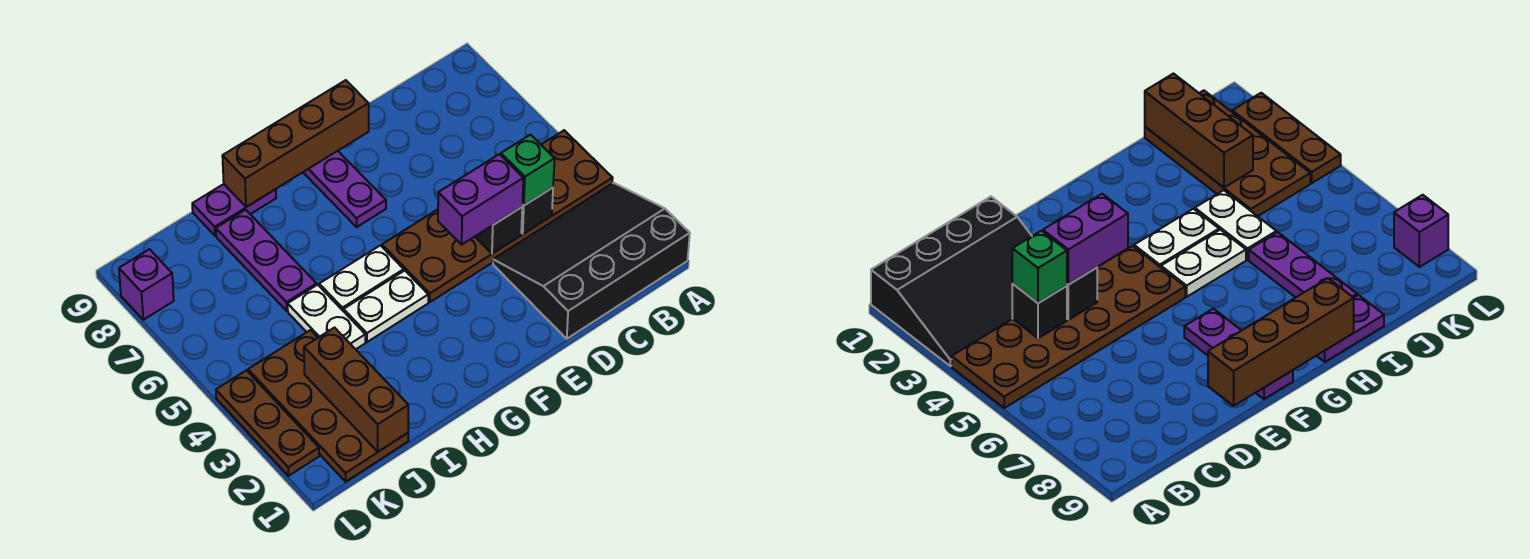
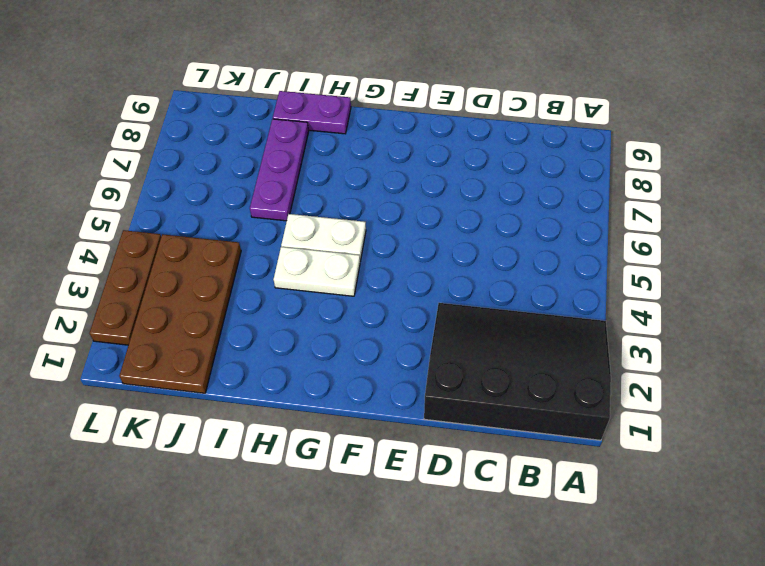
none -> brown plate A4:F5 level 1
none -> purple plate F7:F9 level 1
none -> white plate I4:I5 level 1

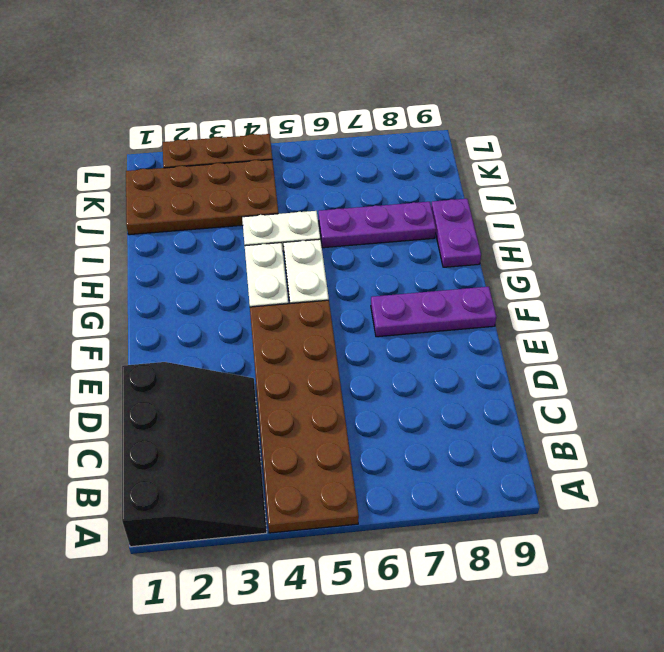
none -> purple brick L8 level 1
none -> black brick C4 level 2
none -> black brick D4 level 2

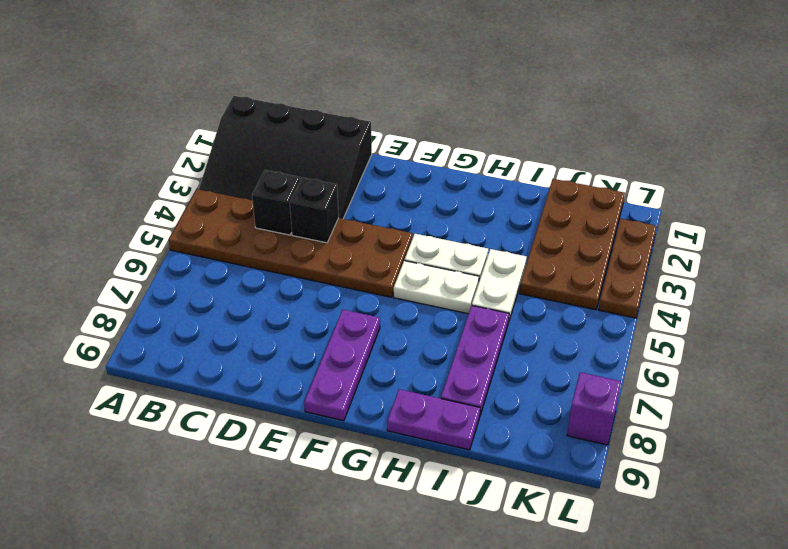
none -> brown brick E9:H9 level 2
none -> brown brick J1:J3 level 2
none -> green brick C4 level 3

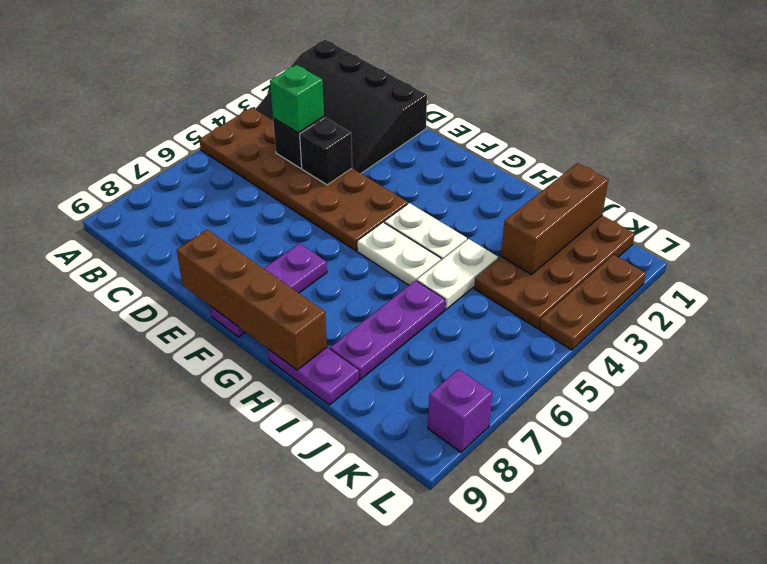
none -> purple brick D4:E4 level 3

